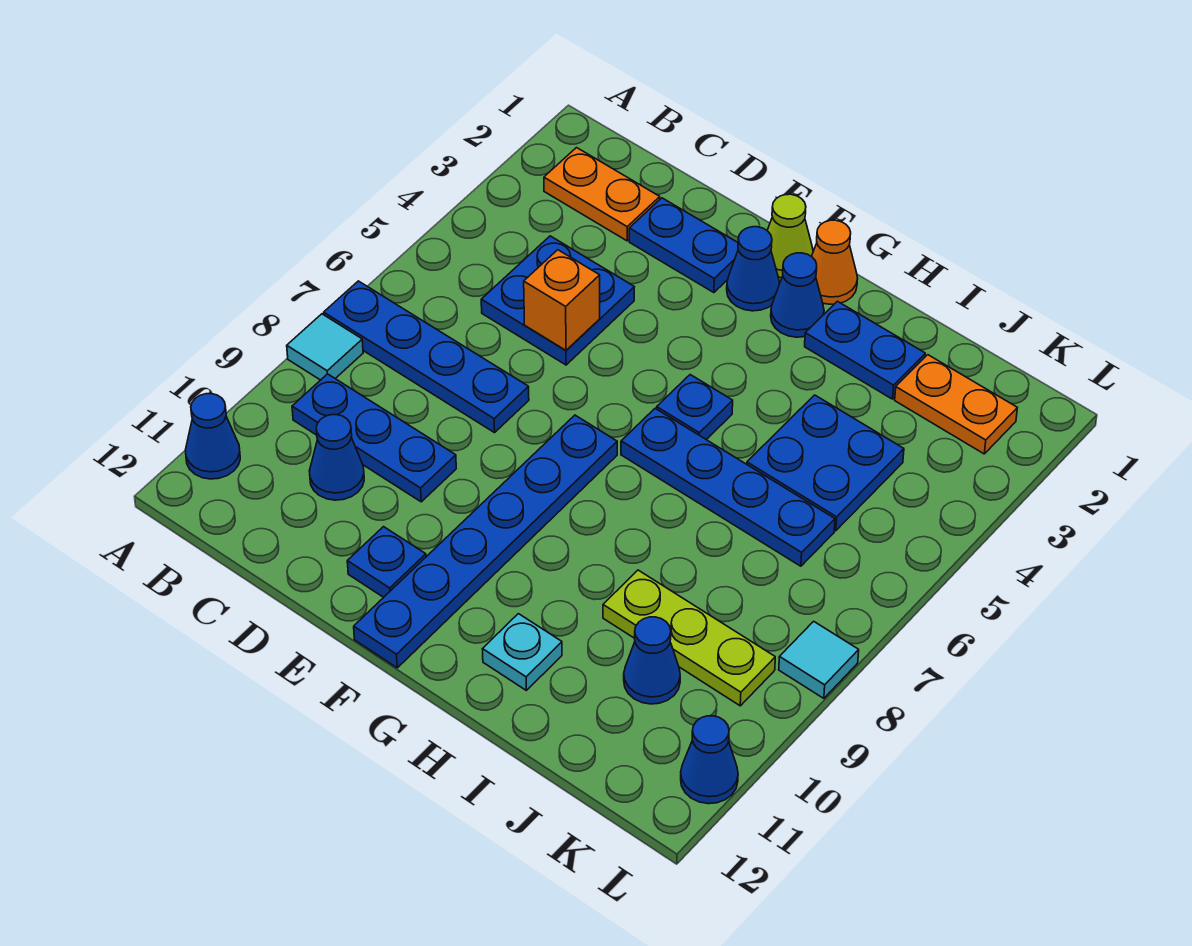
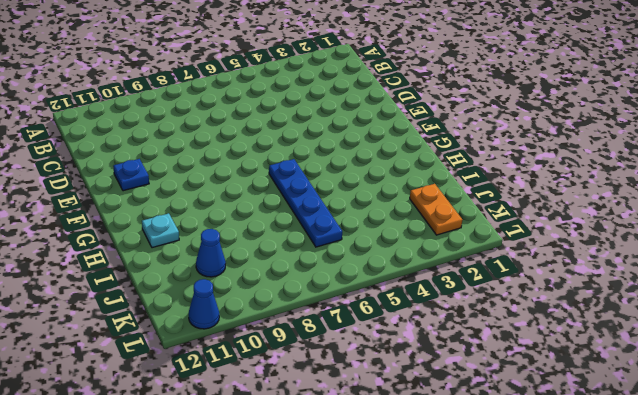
none -> blue plate A7:D7 level 1
none -> cyan tile A8 level 1
none -> blue cone A11 level 1

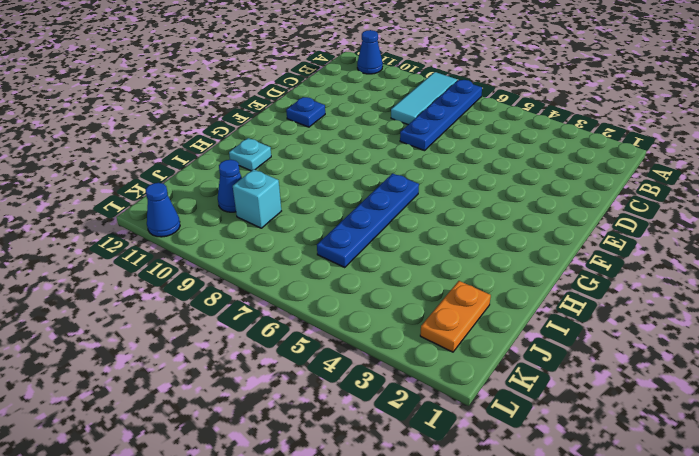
cyan tile A8:C8 level 1 -> cyan tile A8 level 1
cyan brick J9 level 1 -> lime plate I9:K9 level 1
none -> orange plate B2:C2 level 1
none -> blue plate B9:D9 level 1
none -> blue plate C4:D5 level 1

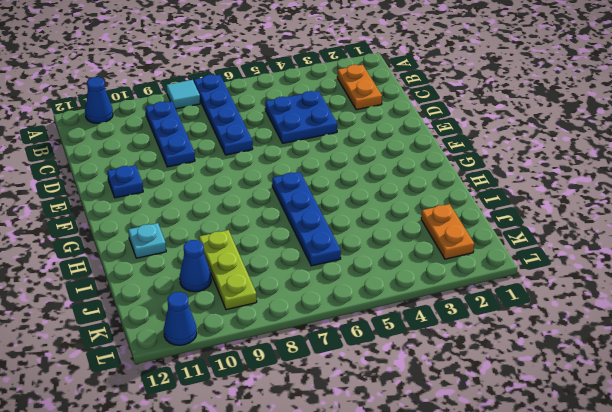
none -> blue cone C10 level 1
none -> blue plate D2:E2 level 1
none -> lime cone F1 level 1

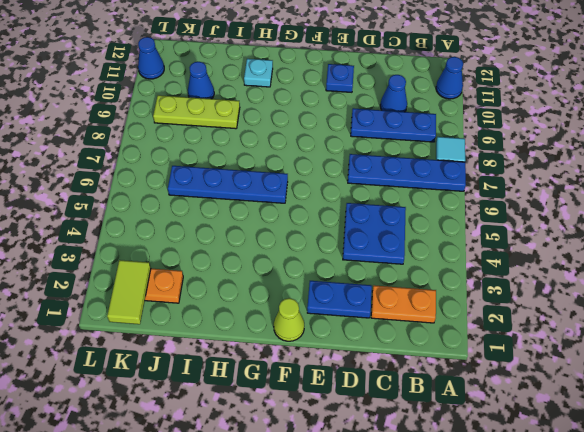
lime tile K1:K2 level 2 -> none
none -> blue cone F2 level 1
none -> blue plate F7:F12 level 1
none -> orange cone G1 level 1

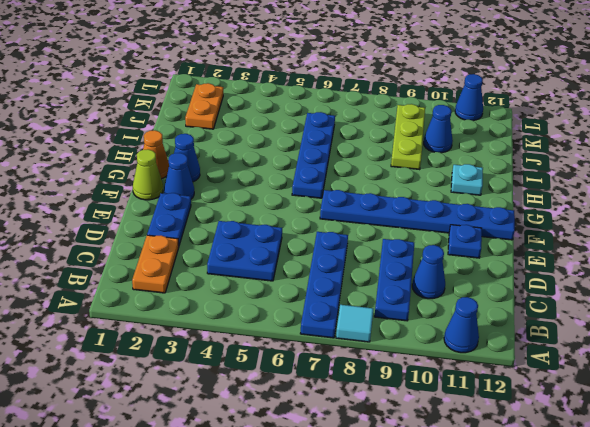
none -> blue plate G5 level 1
none -> blue plate H2:I2 level 1
none -> blue plate I4:J5 level 1

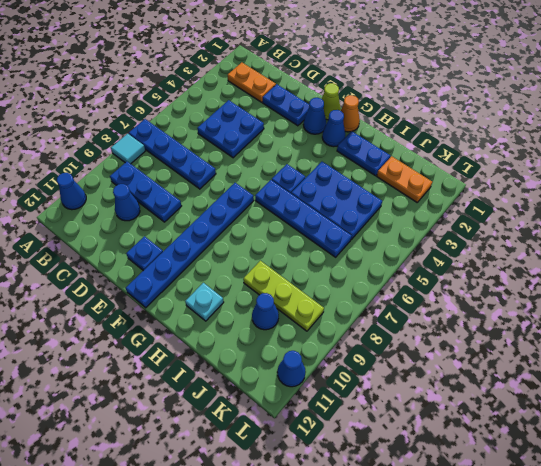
blue plate H4:J5 level 1 -> blue plate I4:J5 level 1
none -> cyan tile L8 level 1
none -> orange brick D5 level 2

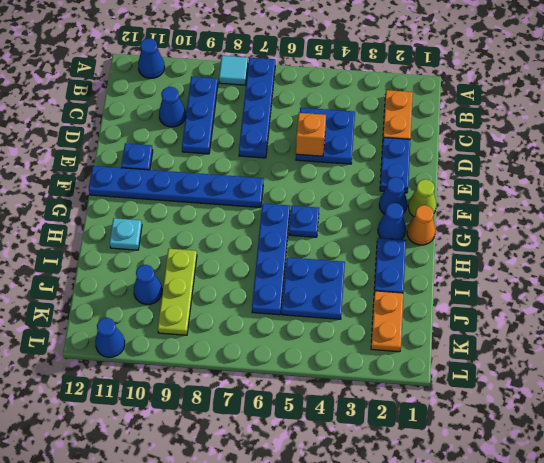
none -> cyan tile L8 level 1

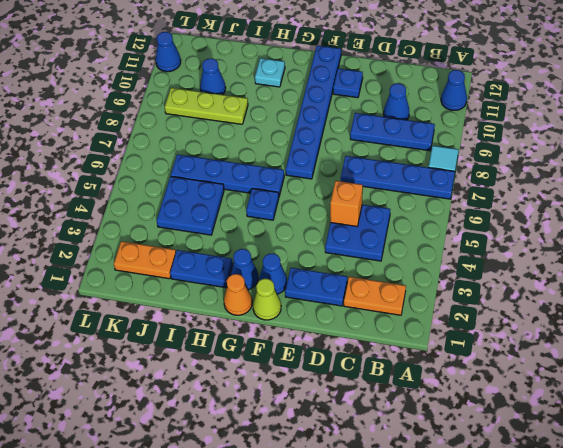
none -> cyan tile L8 level 1

